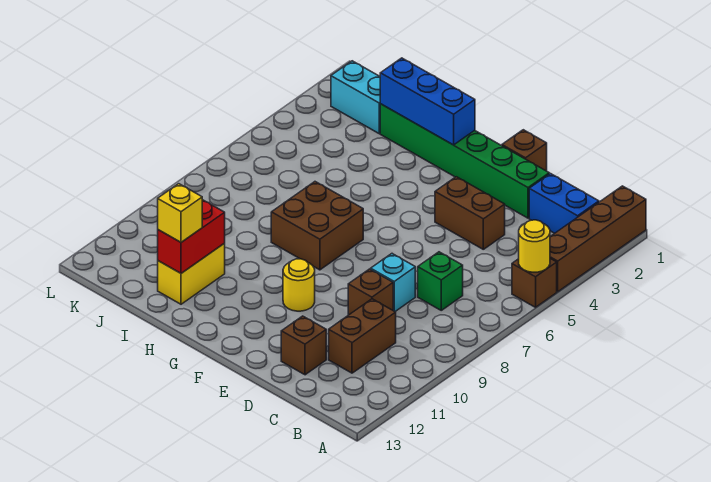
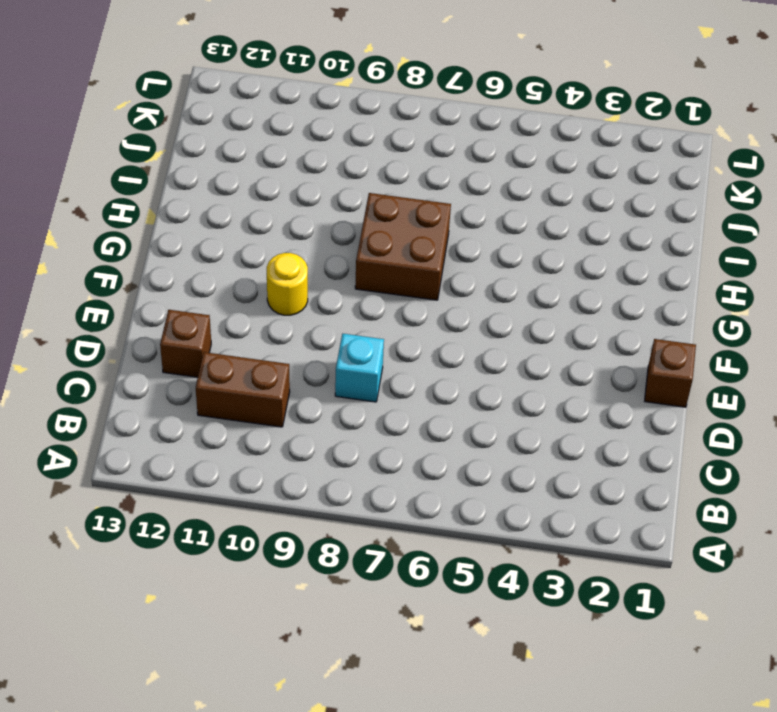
none -> brown brick A1:A4 level 1
none -> brown brick A5 level 1
none -> blue brick B2:C2 level 1

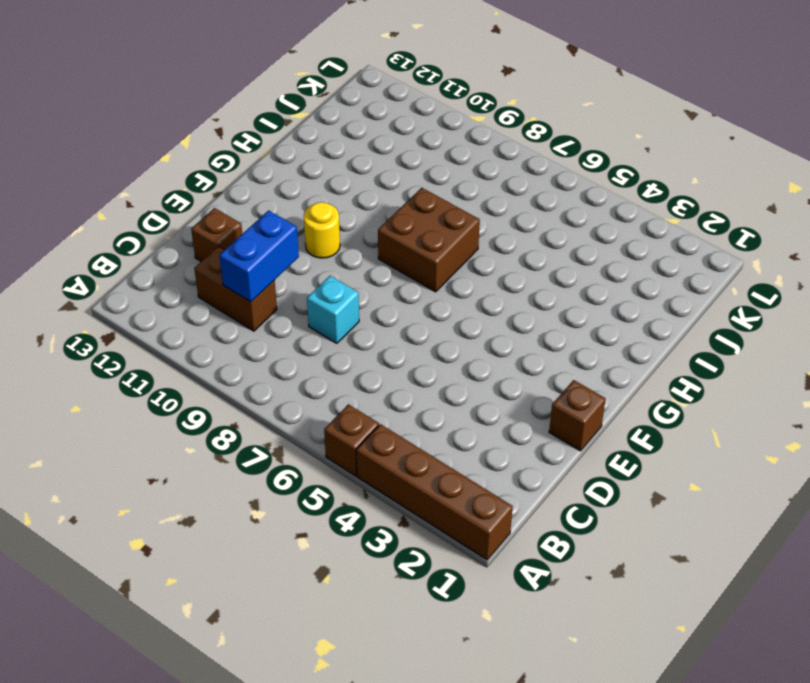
blue brick C10:D10 level 2 -> blue brick B2:C2 level 1
none -> green brick C7 level 1
none -> green brick D2:I2 level 1
none -> brown brick D4:E4 level 1

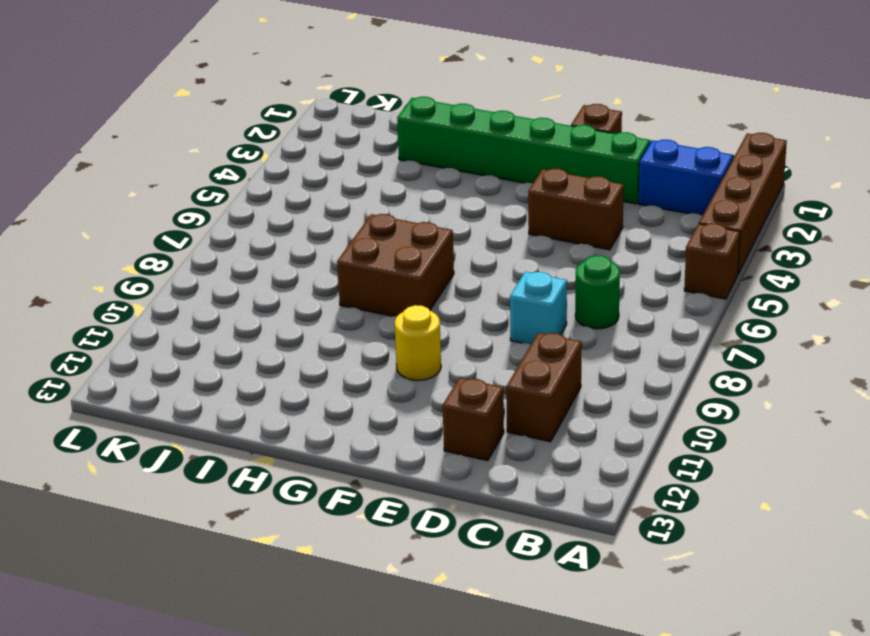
green round brick C7 level 1 -> green brick C7 level 1
none -> brown brick D9 level 1
none -> yellow brick I11:I12 level 1
none -> cyan brick J2:K2 level 1

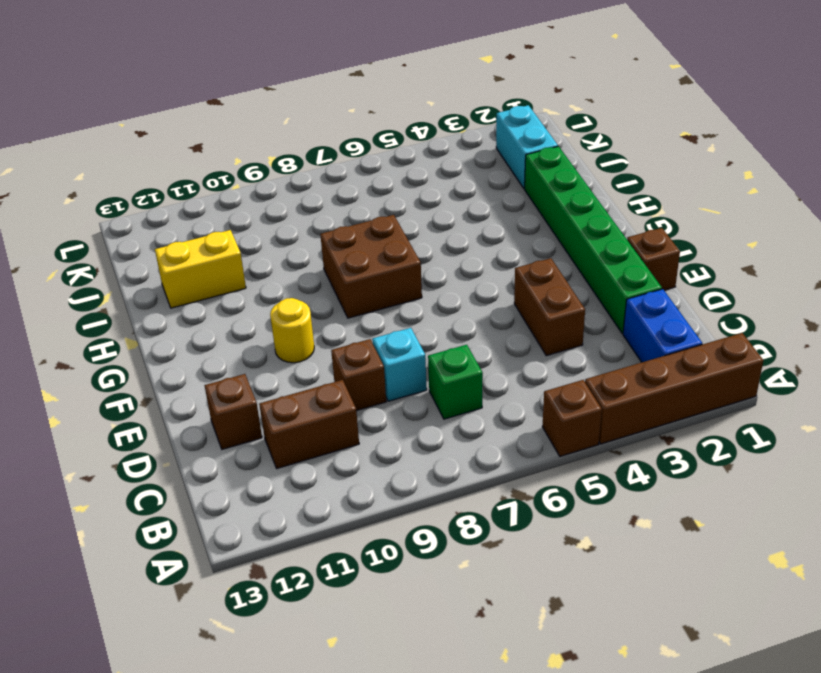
none -> yellow round brick A5 level 2
none -> blue brick G2:I2 level 2
none -> red brick I11:I12 level 2

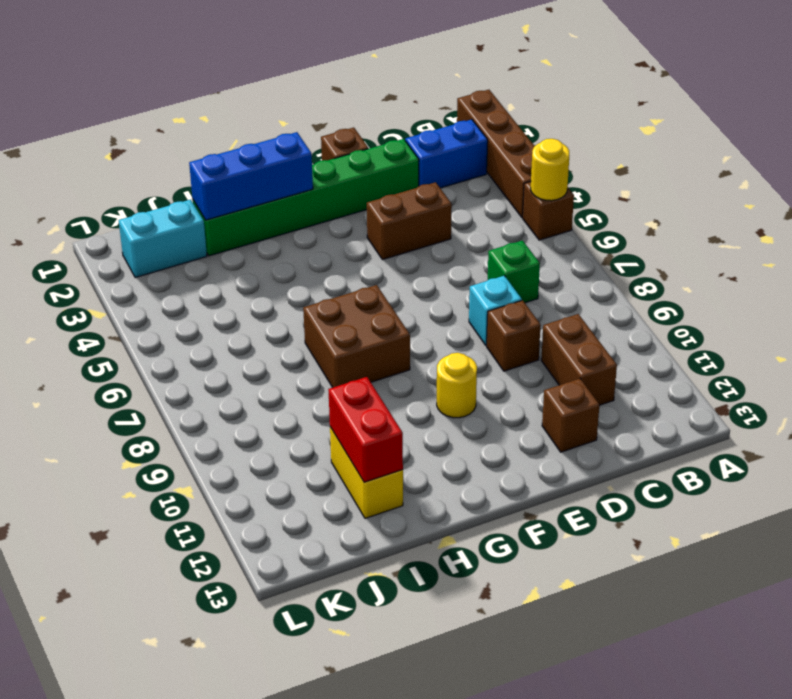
none -> yellow brick I12 level 3

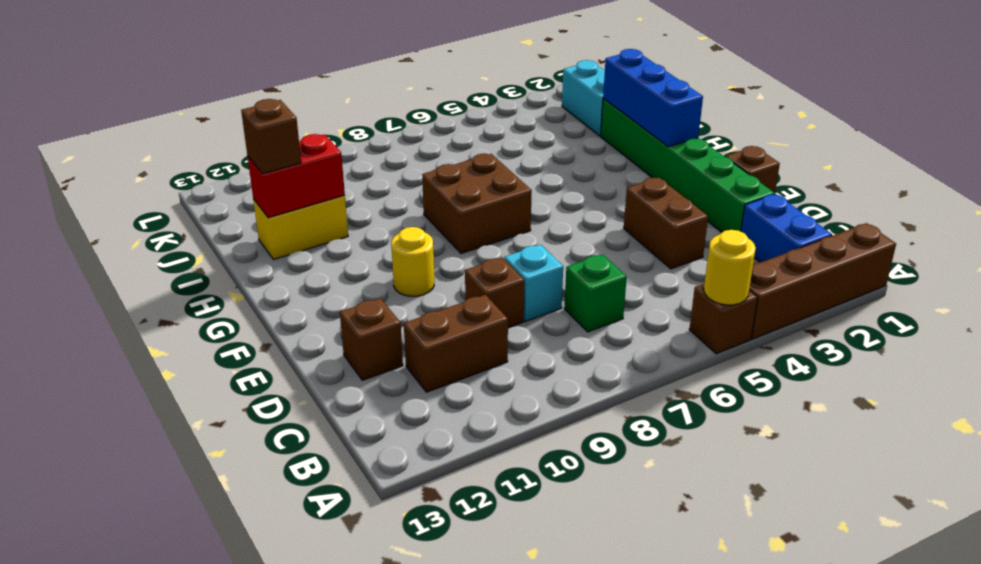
brown brick I12 level 3 -> yellow brick I12 level 3

